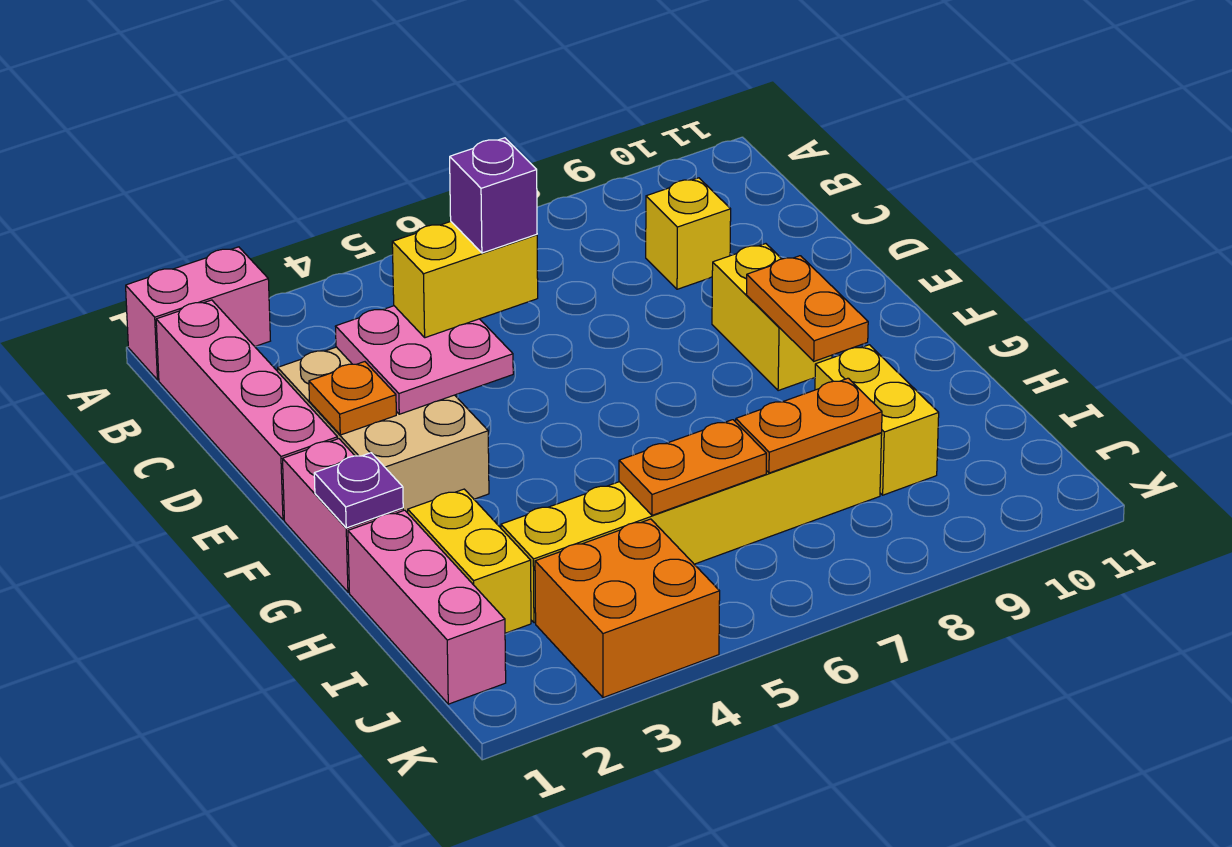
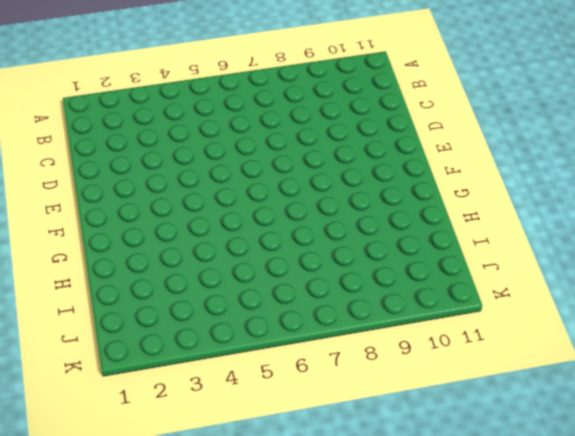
none -> pink brick A1:A2 level 1
none -> pink brick B1:E1 level 1
none -> yellow brick C9 level 1

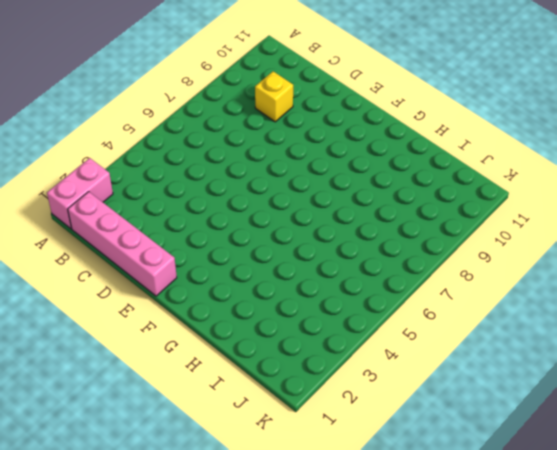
none -> tan brick D2:F3 level 1
none -> yellow brick E9:F9 level 1
none -> pink brick F1:G1 level 1

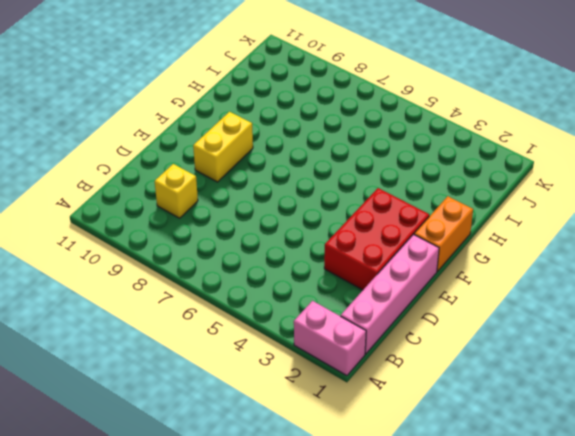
red brick D2:F3 level 1 -> tan brick D2:F3 level 1
orange brick F1:G1 level 1 -> pink brick F1:G1 level 1
none -> pink brick H1:J1 level 1
none -> yellow brick H2:I2 level 1
none -> yellow brick H9:I9 level 1

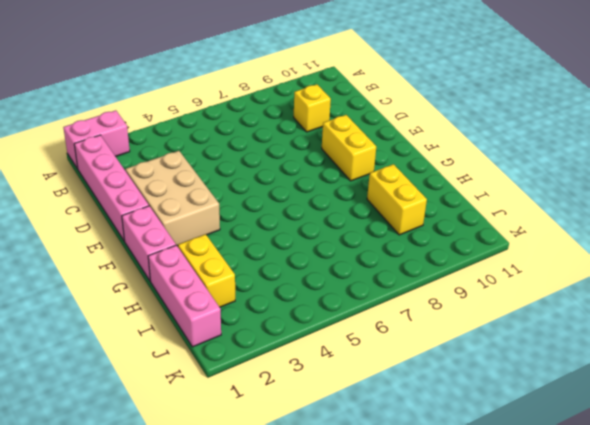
none -> yellow brick I3:I8 level 1
none -> orange brick J3:K4 level 1
none -> pink plate D3:E4 level 2

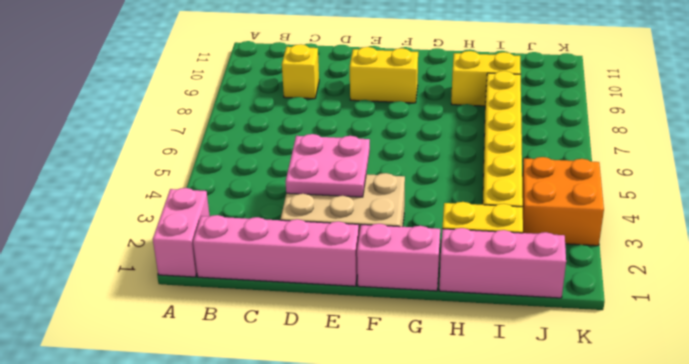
none -> orange plate E2 level 2
none -> orange plate F9:G9 level 2
none -> purple plate G1 level 2

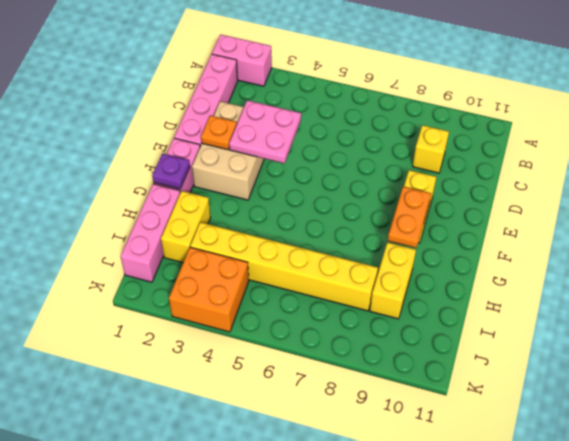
none -> orange plate I5:I6 level 2
none -> orange plate I7:I8 level 2
none -> yellow brick D4:D5 level 3

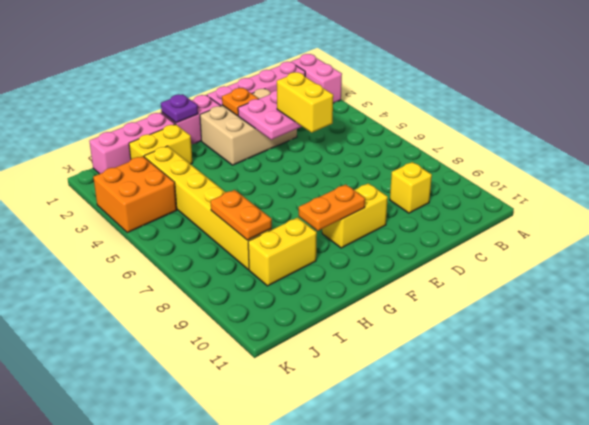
none -> orange plate I5:I6 level 2
none -> purple brick D5 level 4

